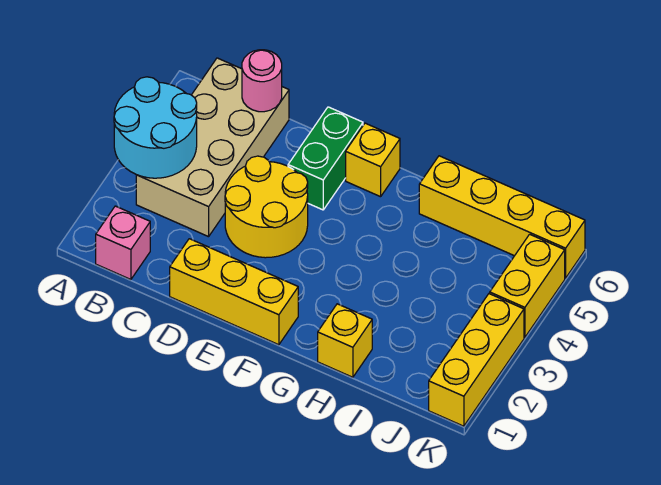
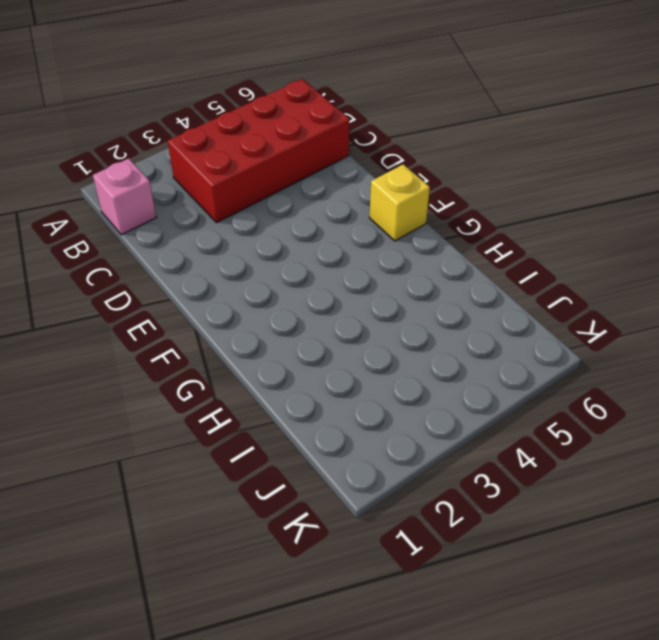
red brick B3:C6 level 1 -> tan brick B3:C6 level 1
none -> yellow brick D1:F1 level 1
none -> yellow round brick D3:E4 level 1
none -> green brick E5:E6 level 1

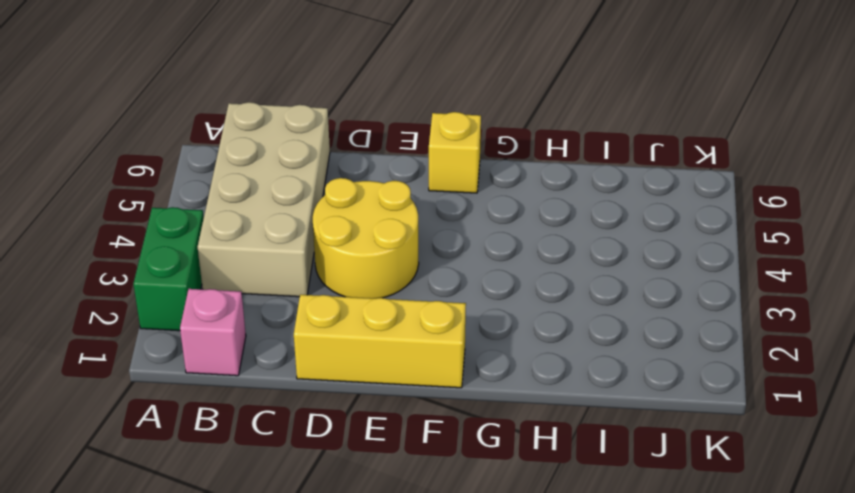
green brick A2:A3 level 1 -> green brick E5:E6 level 1
none -> yellow brick H1 level 1
none -> yellow brick H6:K6 level 1
none -> yellow brick K1:K3 level 1

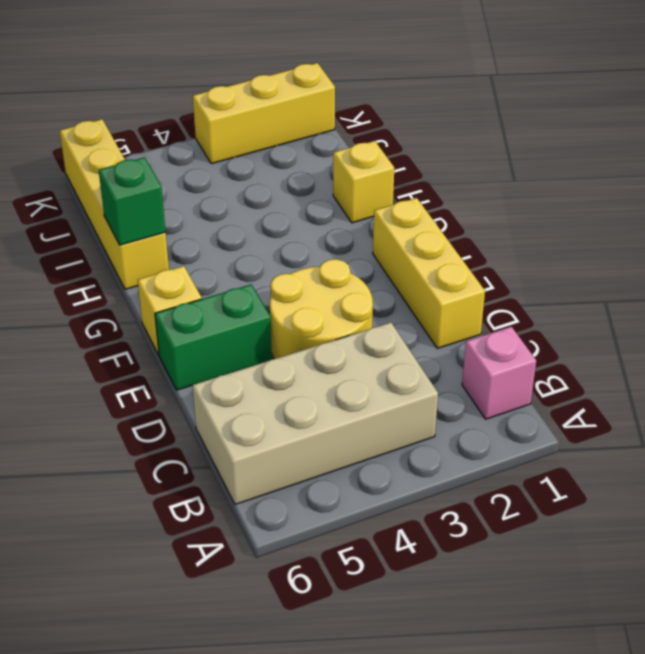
green brick H6 level 2 -> none
none -> yellow brick K4:K5 level 1
none -> cyan round brick A3:B4 level 2
none -> pink round brick C6 level 2

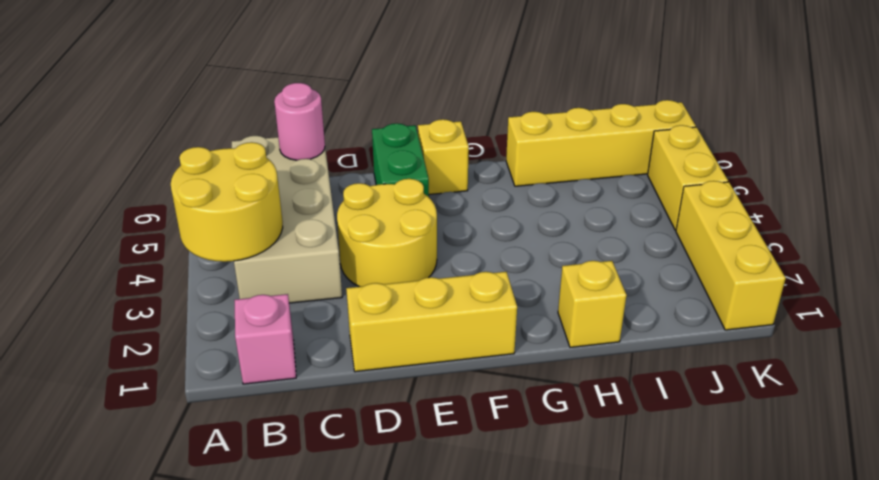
yellow round brick A3:B4 level 2 -> cyan round brick A3:B4 level 2

